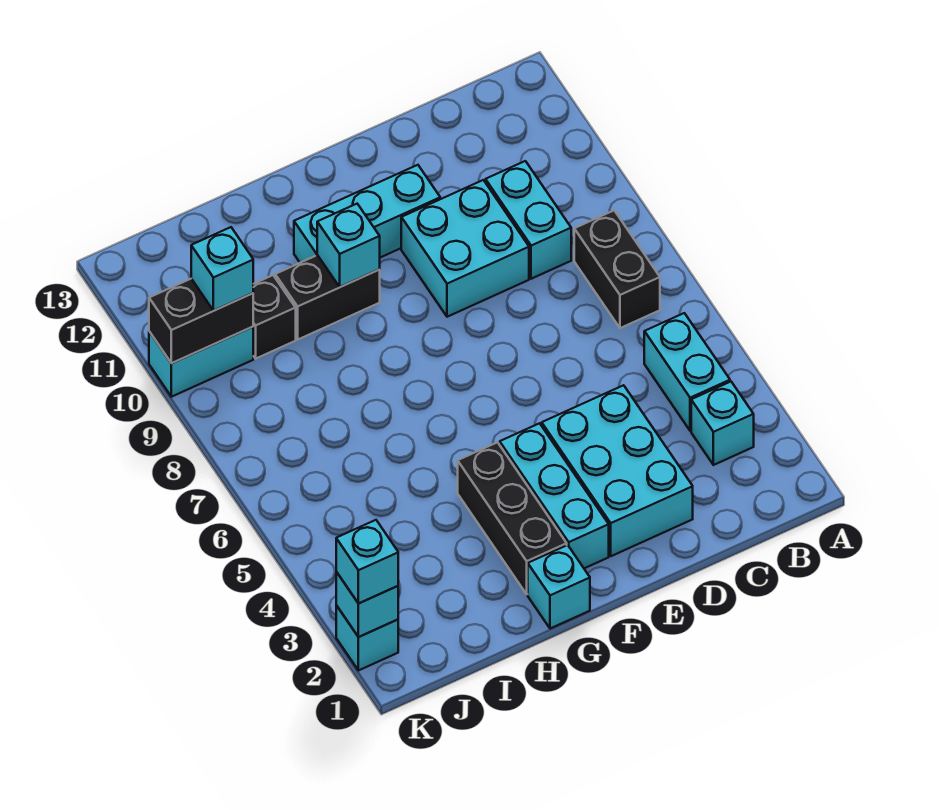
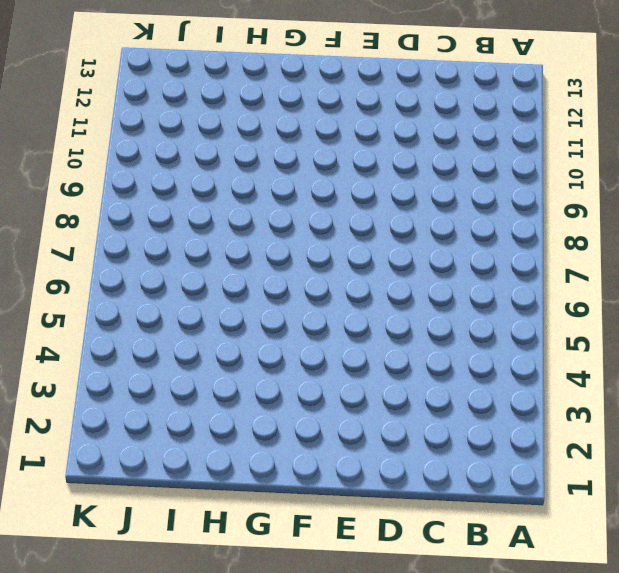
none -> cyan brick B3 level 1
none -> cyan brick B4:B5 level 1
none -> black brick B7:B8 level 1

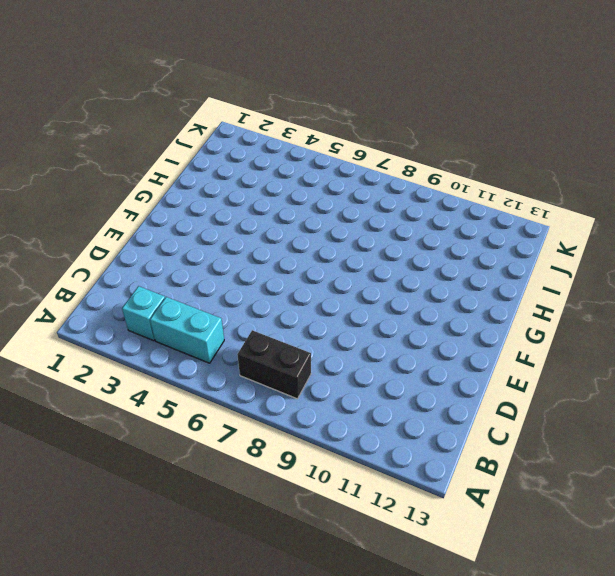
none -> cyan brick C9:C10 level 1
none -> cyan brick D2:E4 level 1
none -> cyan brick D9:E10 level 1

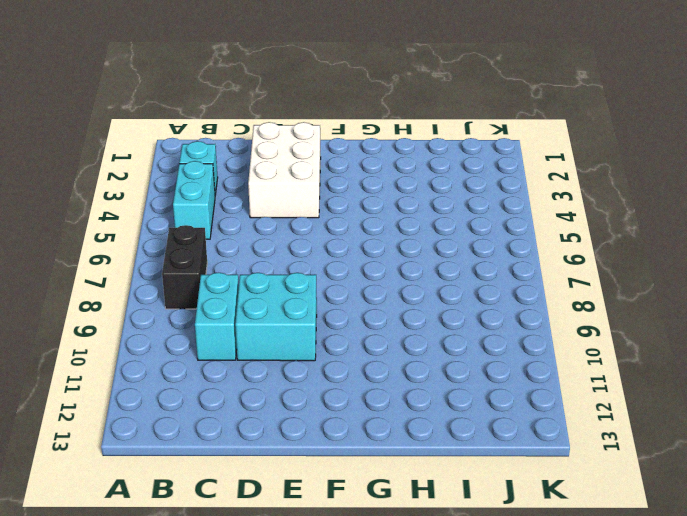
white brick D2:E4 level 1 -> cyan brick D2:E4 level 1
none -> cyan brick E11:G11 level 1
none -> cyan brick F2:F4 level 1
none -> cyan brick G1 level 1

